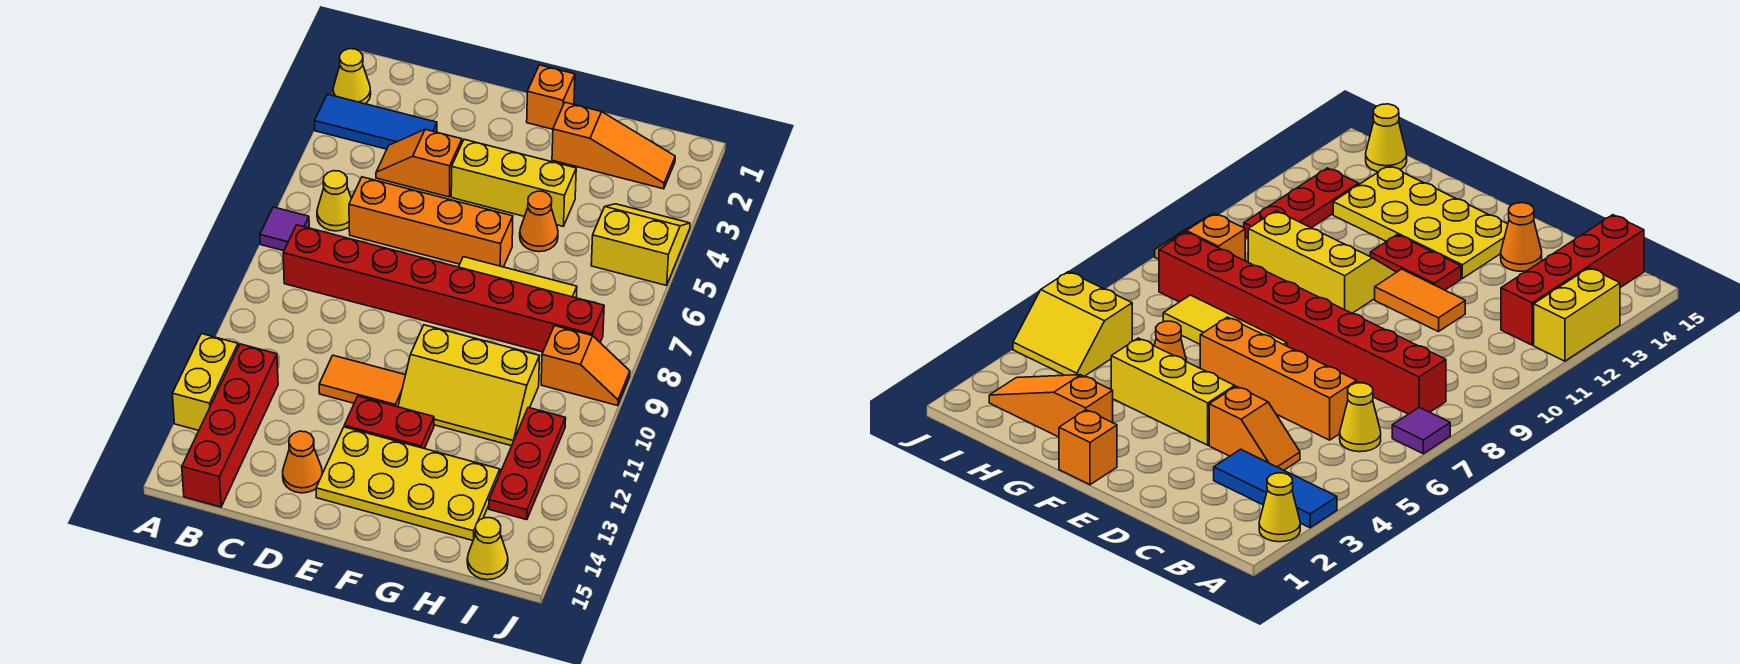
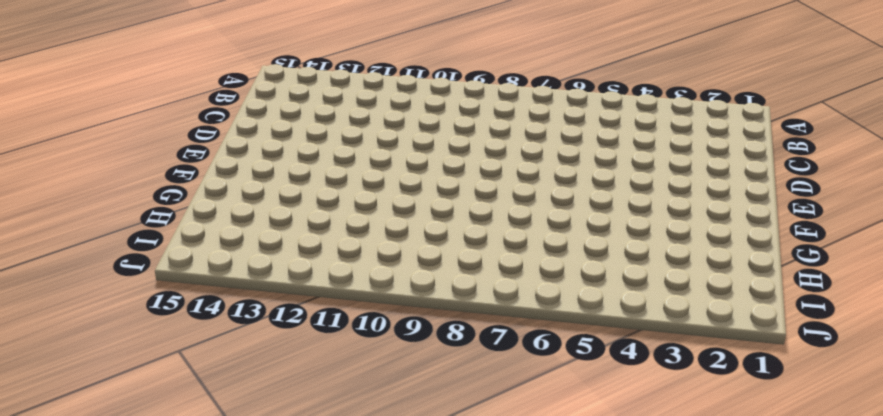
none -> yellow cone A2 level 1
none -> blue tile A3:C3 level 1
none -> purple tile A7 level 1

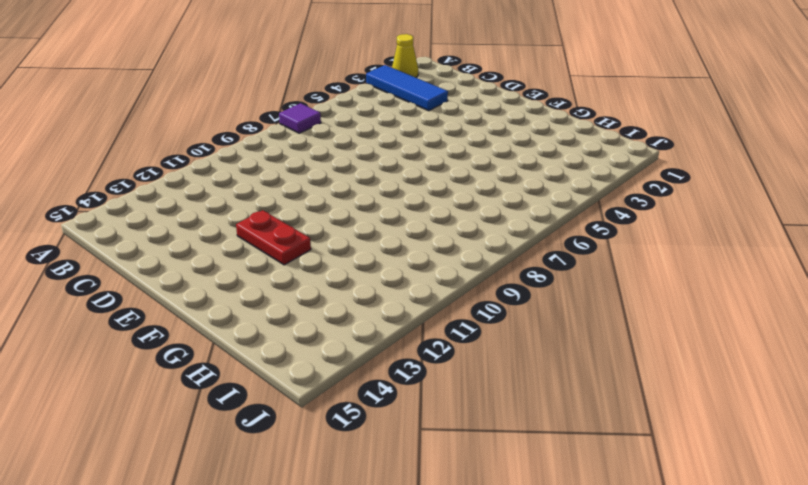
none -> yellow brick A12:A13 level 1
none -> yellow cone B6 level 1
none -> red brick B8:I8 level 1

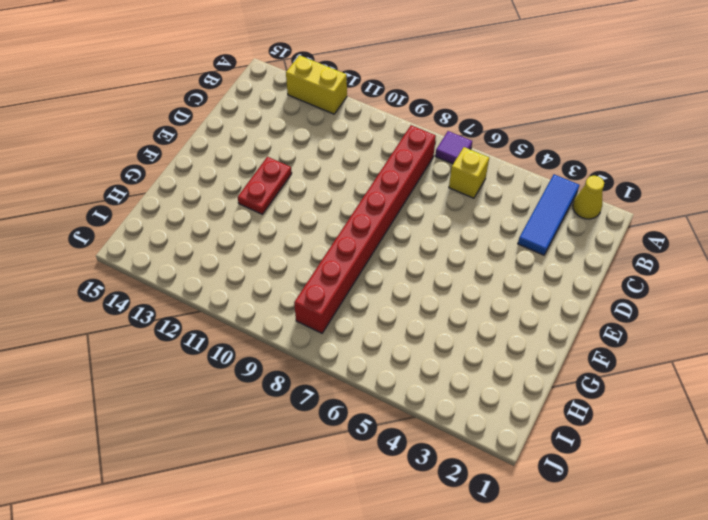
yellow brick B6 level 1 -> yellow cone B6 level 1
none -> red brick B12:B15 level 1
none -> orange slope C4:D4 level 1 top D
none -> orange brick C6:F6 level 1

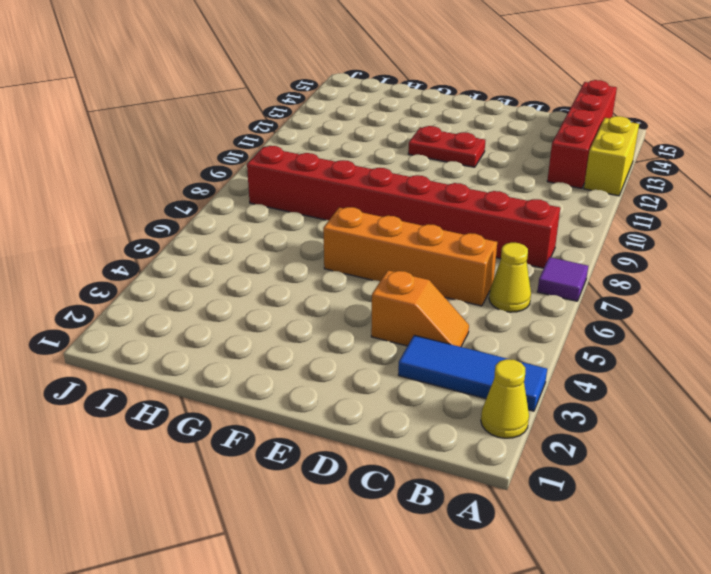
none -> orange tile D11:E11 level 1
none -> orange cone D14 level 1
none -> yellow brick E4:G4 level 1

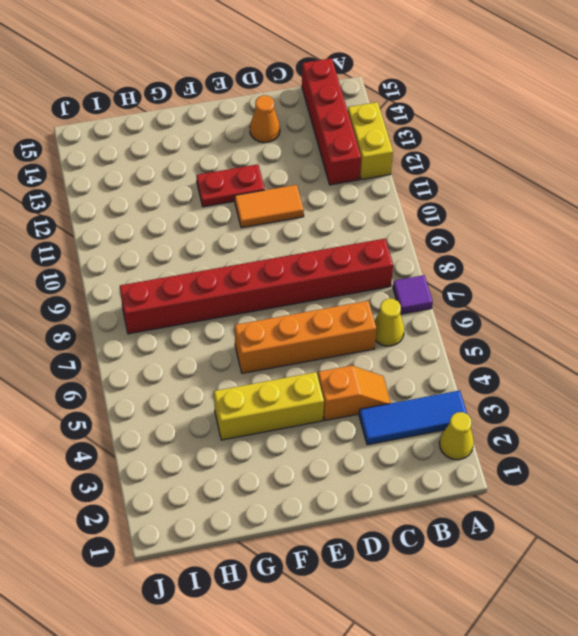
none -> yellow plate E13:H14 level 1
none -> orange brick F1 level 1
none -> yellow tile F7:H7 level 1

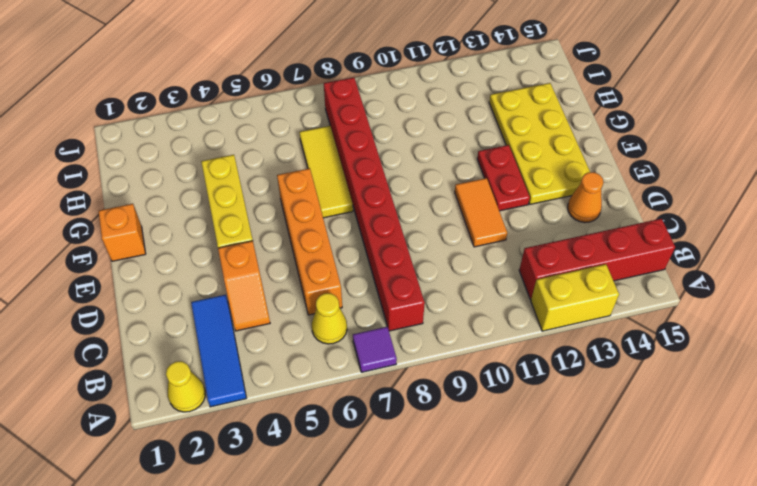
none -> yellow slope F10:H11 level 1 top 10
none -> orange slope G2:I2 level 1 top G
none -> orange cone G5 level 1

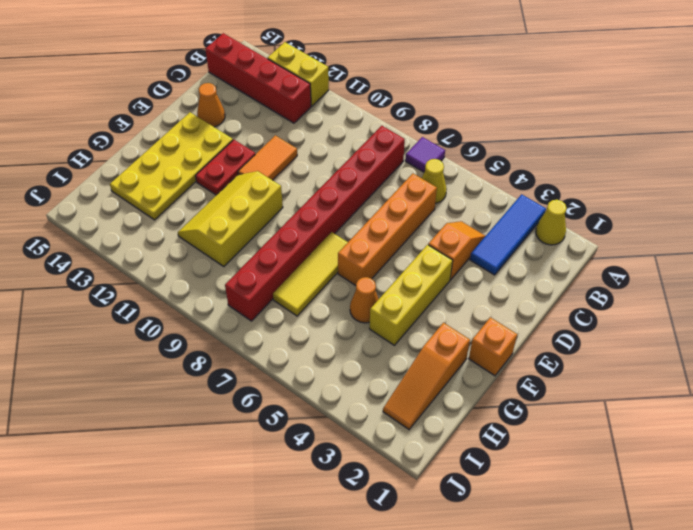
none -> yellow slope I4:J5 level 1 top 5
none -> orange slope I9:J9 level 1 top I
none -> red plate I11:I13 level 1

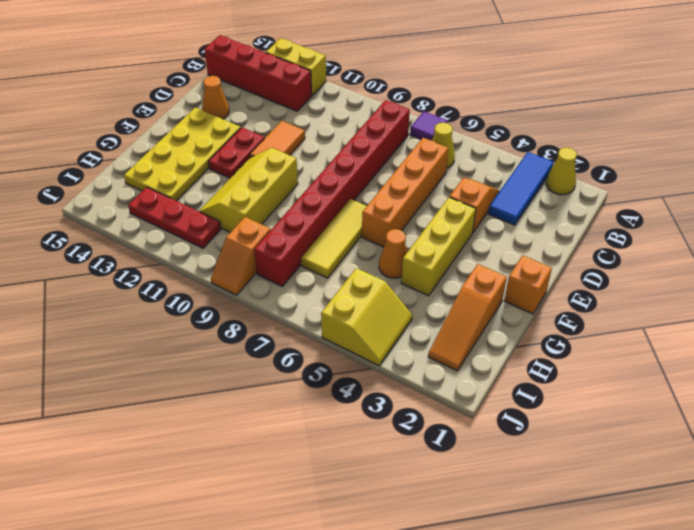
none -> yellow cone I15 level 1

